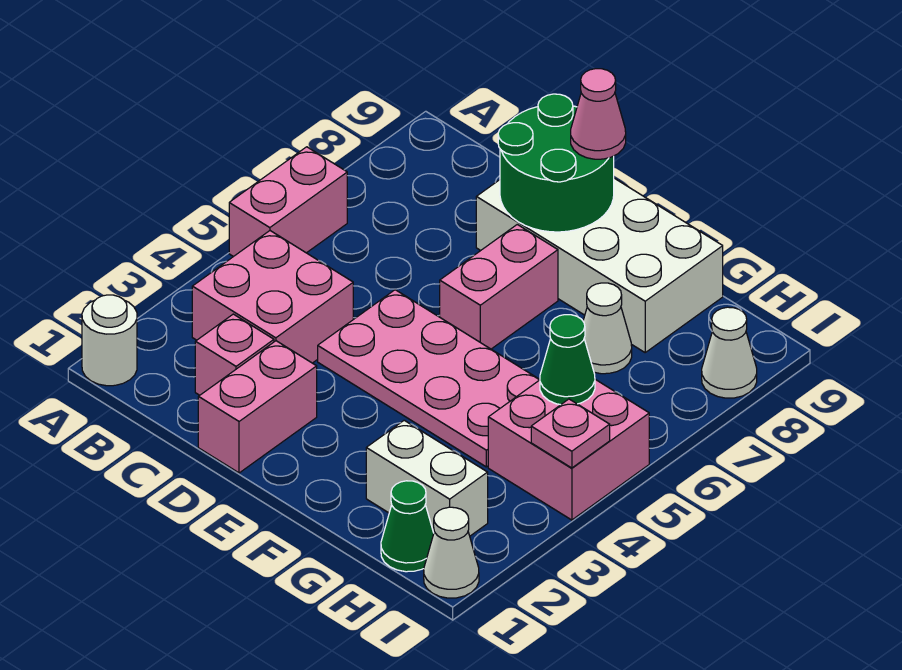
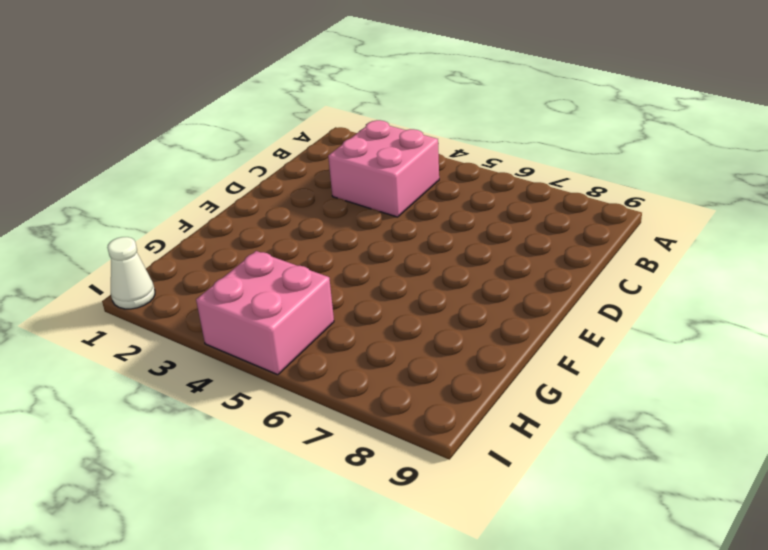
none -> white round brick A1 level 1
none -> pink brick A5:A6 level 1
none -> pink brick C2 level 1

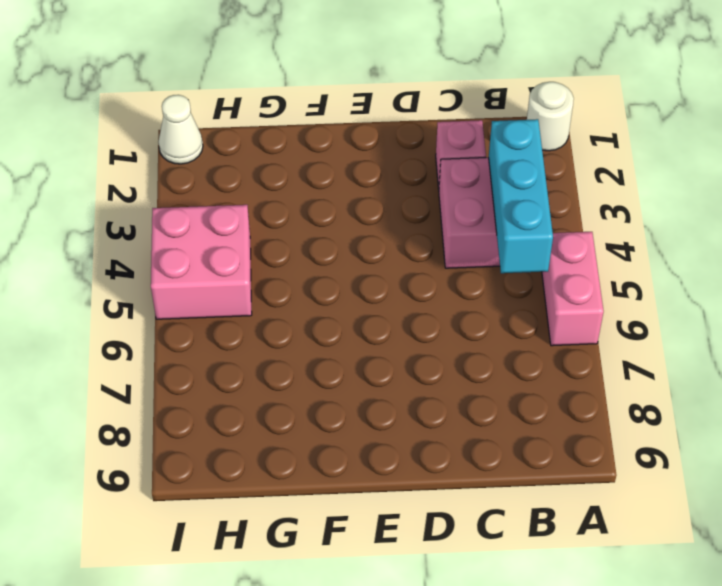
cyan brick B3:B5 level 2 -> none
none -> pink brick D1:D2 level 1
none -> pink plate D4:G5 level 1
none -> white brick D8:G9 level 1

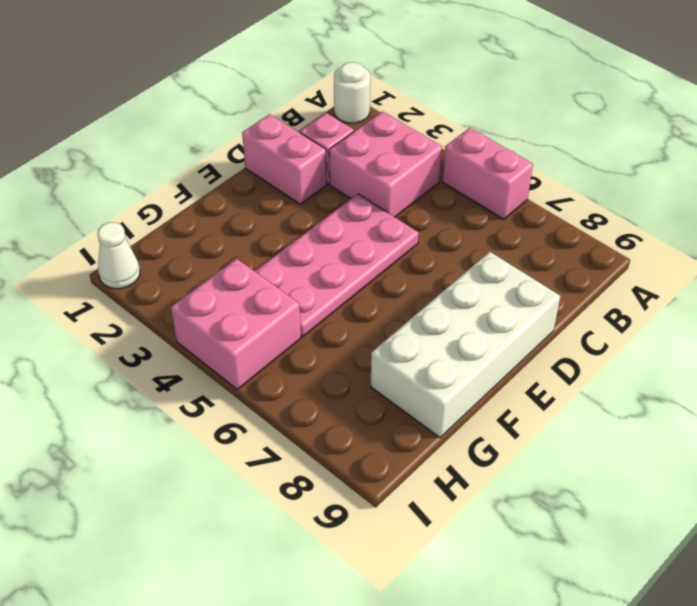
none -> pink brick E6:E7 level 1
none -> white brick G2:H2 level 1
none -> white cone G7 level 1

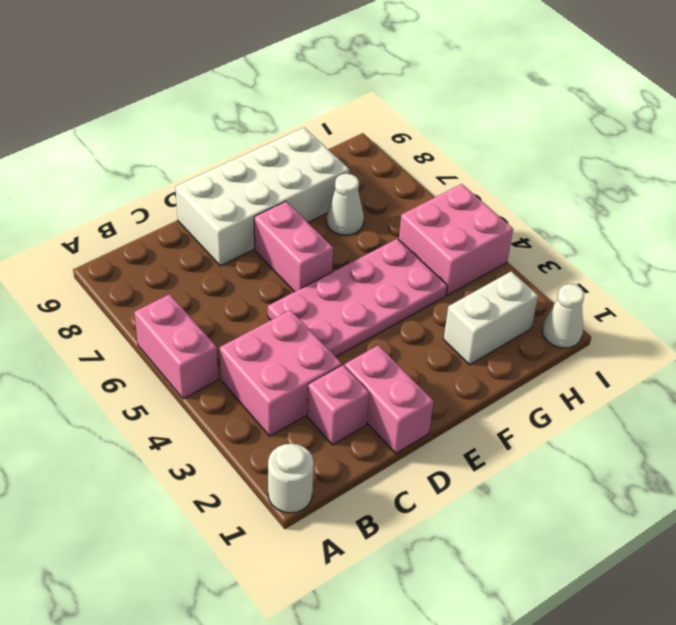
none -> green cone H1 level 1
none -> white cone I8 level 1
none -> green round brick D8:E9 level 2

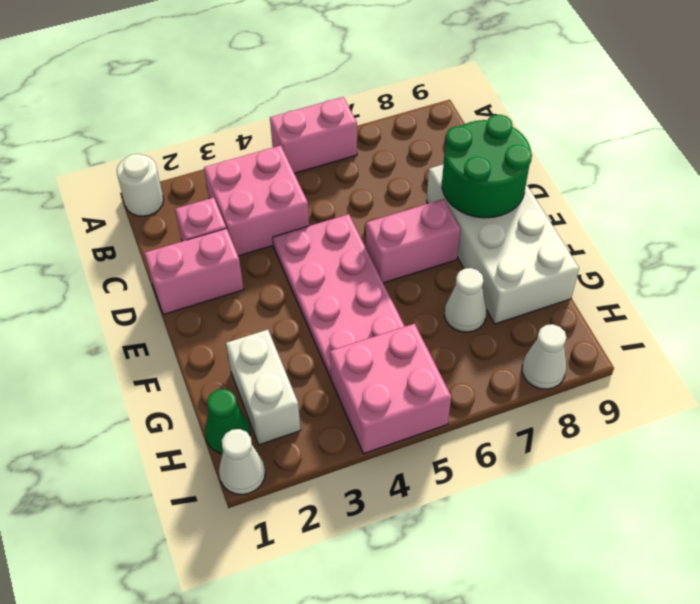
none -> green cone H5 level 2
none -> pink plate I4 level 2
none -> pink cone E9 level 3

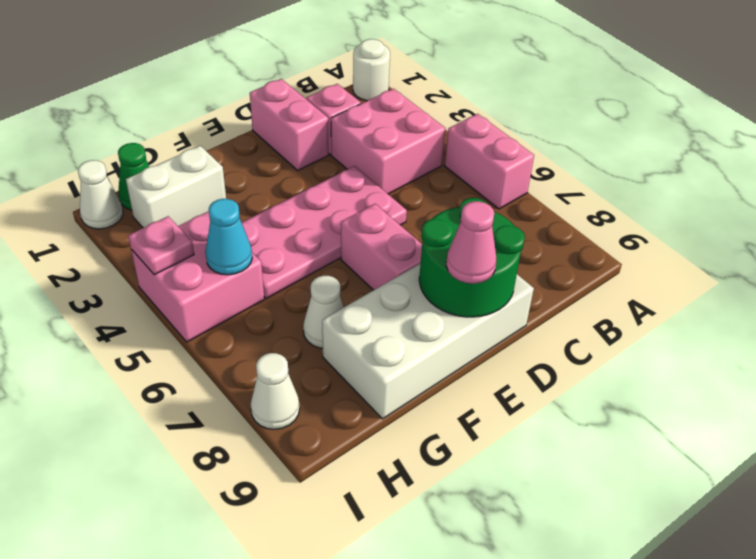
cyan cone H5 level 2 -> green cone H5 level 2

